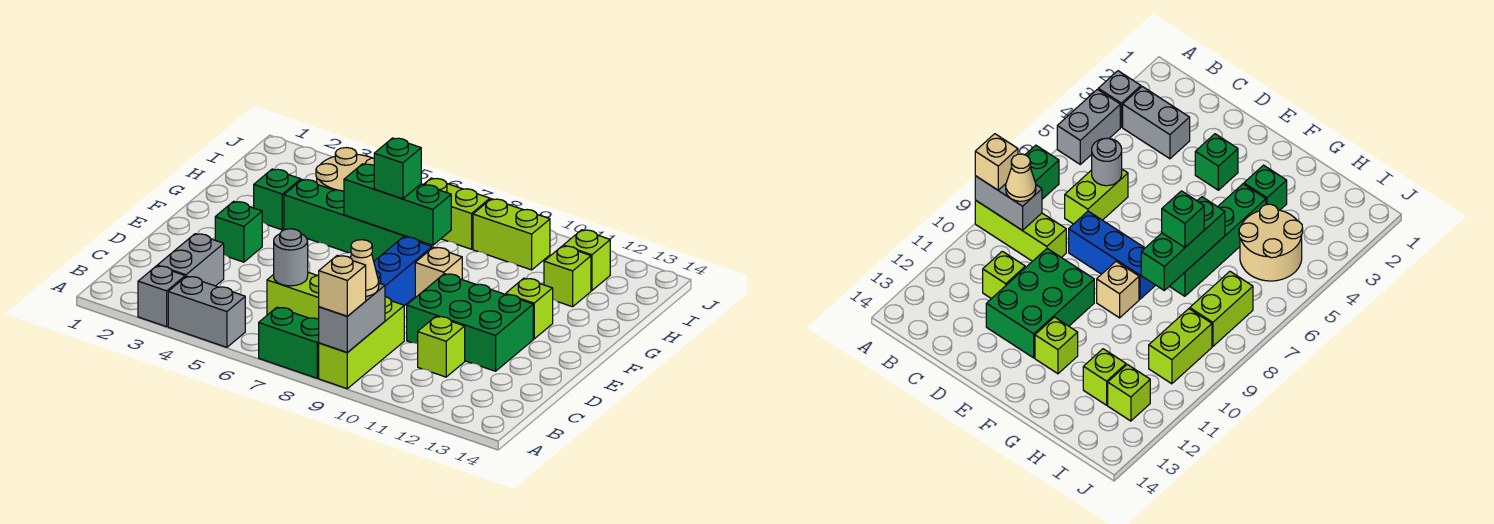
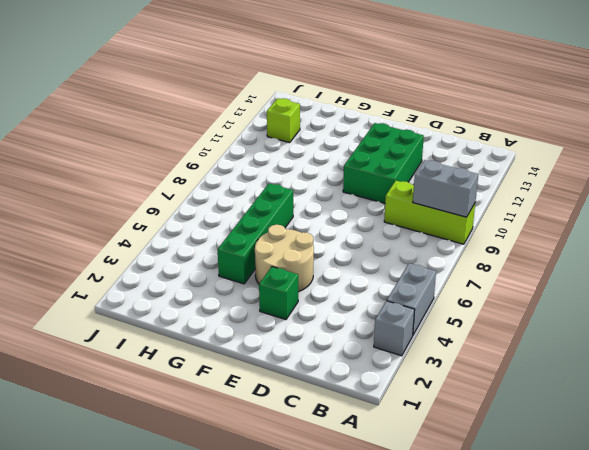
tan round brick E4:F5 level 1 -> tan round brick H4:I5 level 1
none -> green brick A7:A8 level 1
none -> grey brick B3:C3 level 1
none -> lime brick C6:C7 level 1

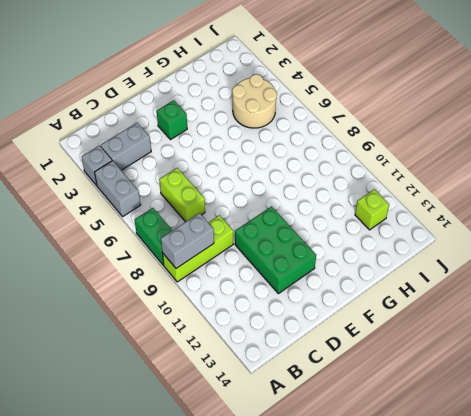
none -> lime brick C11 level 1
none -> blue brick D8:F8 level 1
none -> tan brick F9 level 1

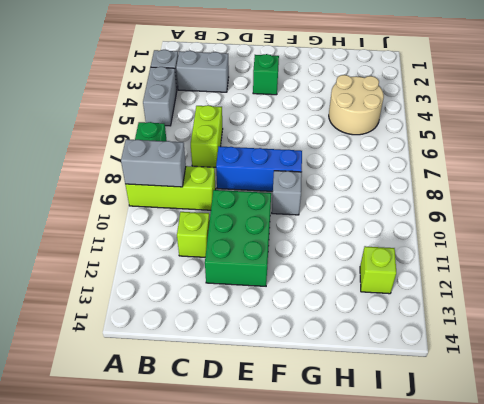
grey brick F9 level 1 -> tan brick F9 level 1
none -> lime brick F12 level 1
none -> green brick G3 level 1
none -> green brick G4:G7 level 1

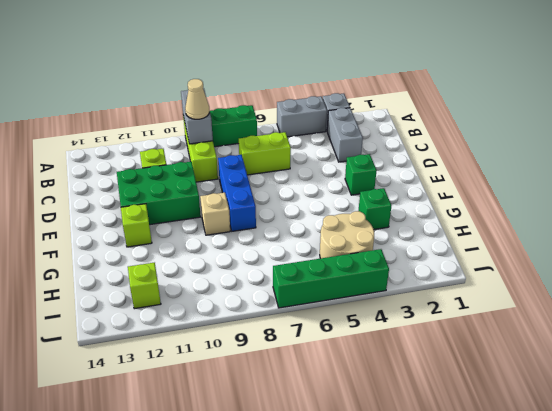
green brick J4:J7 level 1 -> green brick G4:G7 level 1
none -> lime brick H12 level 1
none -> lime brick I7:I8 level 1
none -> lime brick I9:I10 level 1

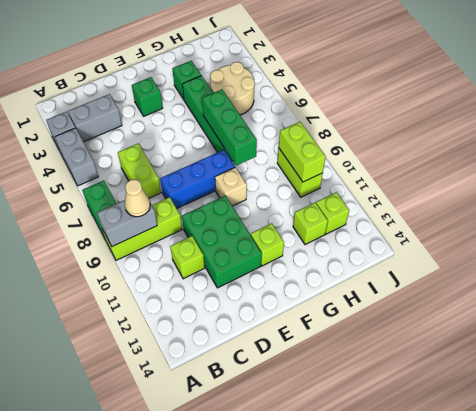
lime brick I9:I10 level 2 -> lime brick I7:I8 level 1
none -> grey round brick C6 level 2
none -> tan brick A9 level 3
none -> green brick G7 level 3

